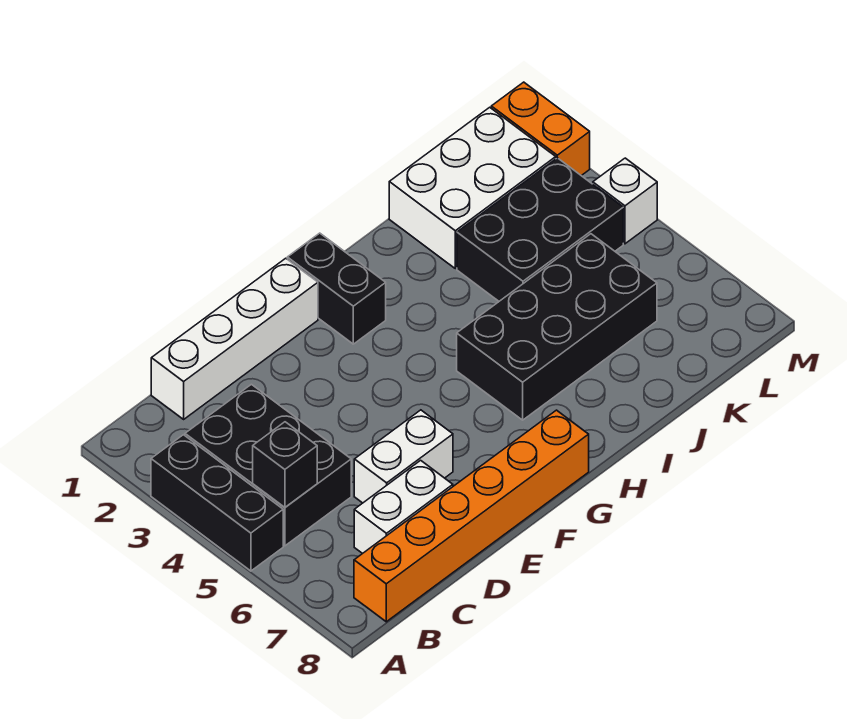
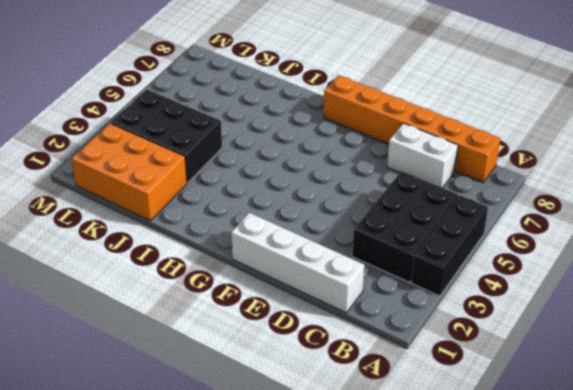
orange brick J1:L2 level 1 -> white brick J1:L2 level 1
none -> white brick D6:E6 level 1
none -> black brick G1:G2 level 1
none -> black brick H5:K6 level 1

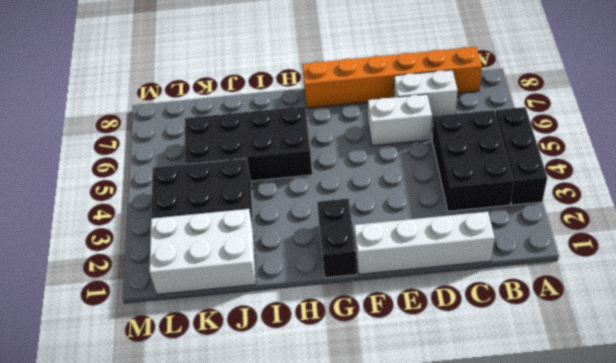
none -> orange brick M1:M2 level 1
none -> white brick M4 level 1
none -> black brick B5 level 2

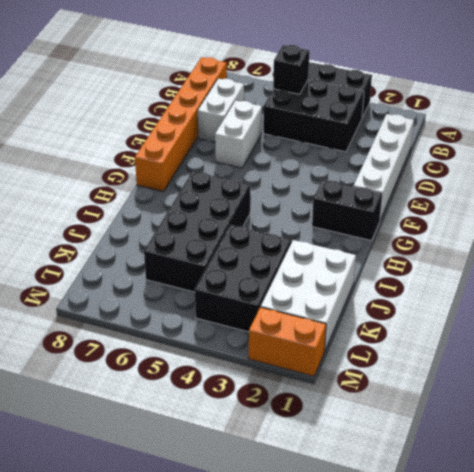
none -> white brick M4 level 1

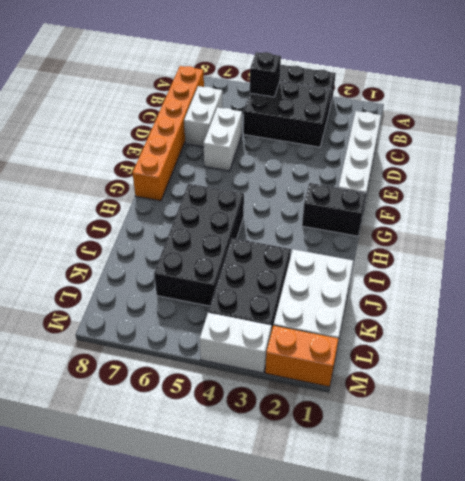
white brick M3:M4 level 1 -> white brick M4 level 1

